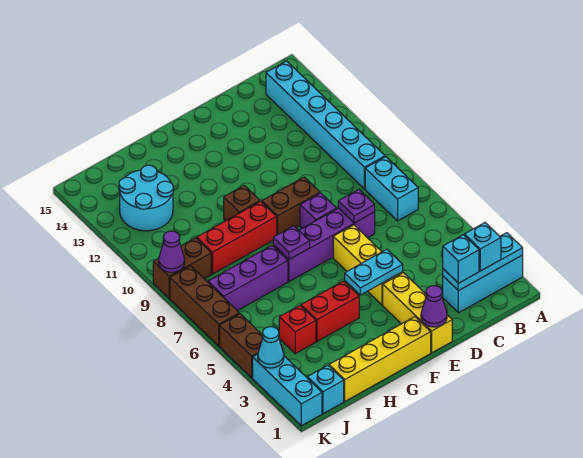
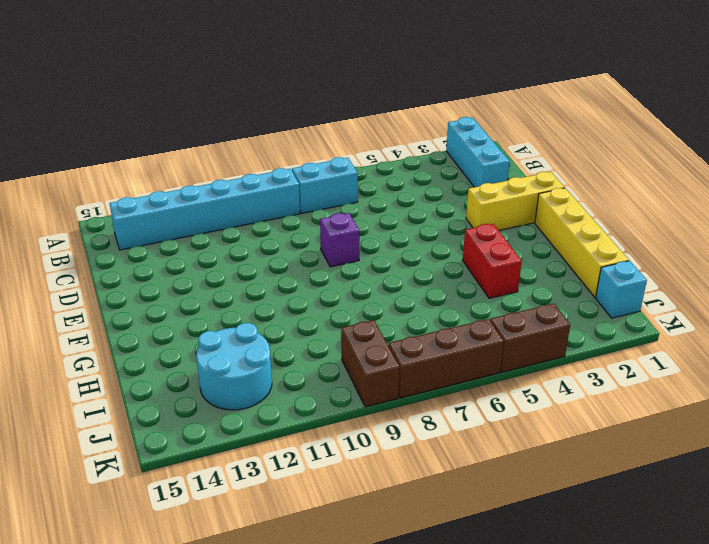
none -> purple brick D7:G7 level 1
none -> yellow brick E4:E6 level 1
none -> brown brick E9:F9 level 1

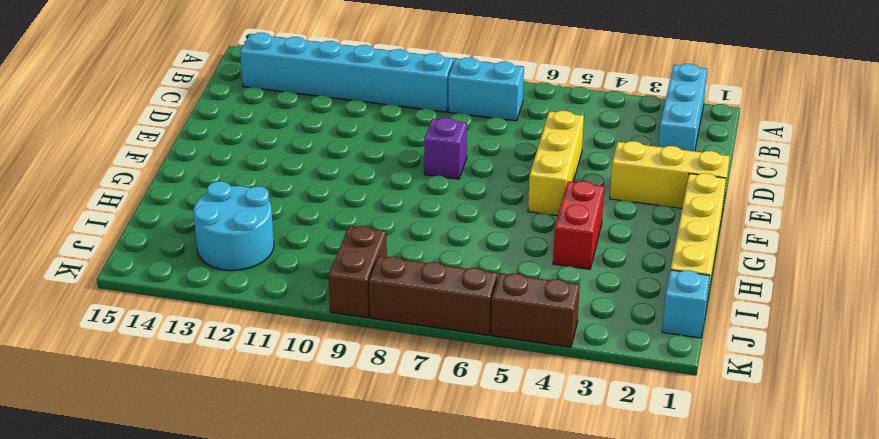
yellow brick D5:F5 level 1 -> yellow brick E4:E6 level 1
none -> purple brick D7:G7 level 1
none -> brown brick E9:F9 level 1
none -> red brick G9:I9 level 1

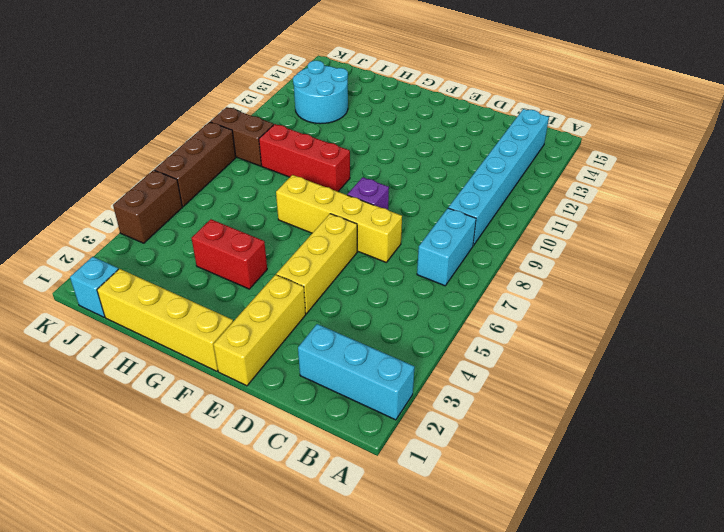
yellow brick D7:G7 level 1 -> purple brick D7:G7 level 1
none -> brown brick E9:F9 level 1
none -> brown brick G10 level 1
none -> purple brick H7:J7 level 1

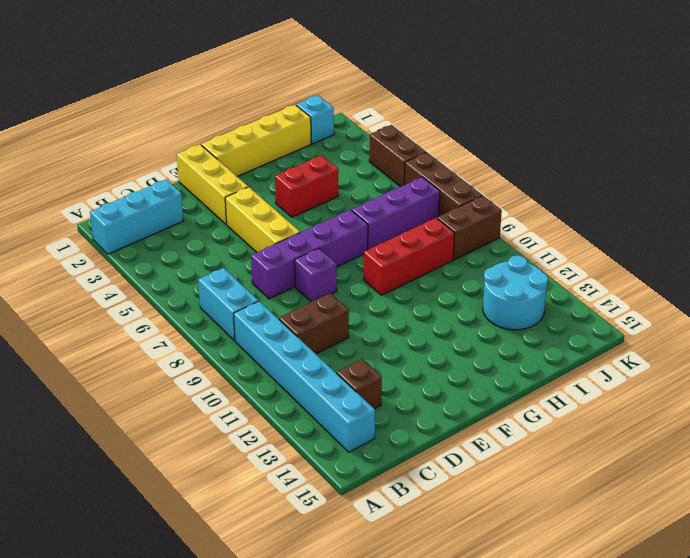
brown brick C10:D10 level 1 -> brown brick E9:F9 level 1
brown brick C13 level 1 -> brown brick G10 level 1
none -> red brick I4 level 1
none -> cyan brick K1:K3 level 1
none -> cyan plate A2:C2 level 2

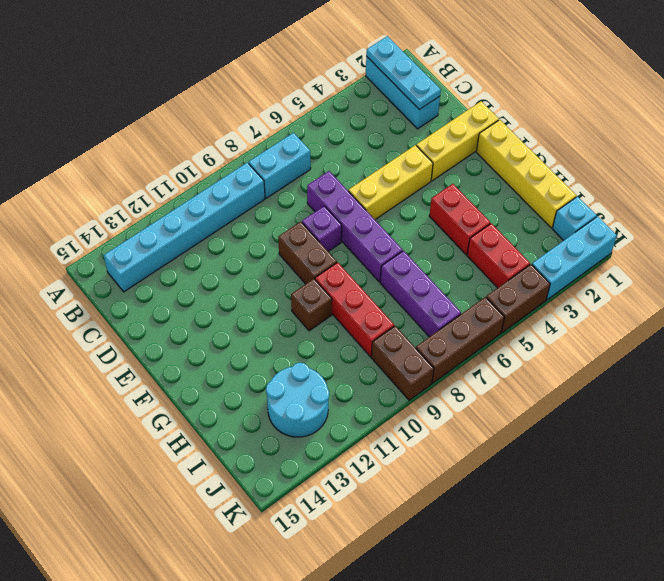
red brick I4:J4 level 1 -> red brick I4 level 1
none -> purple plate D7 level 2
none -> purple cone E1 level 2
none -> cyan plate E4:F4 level 2

